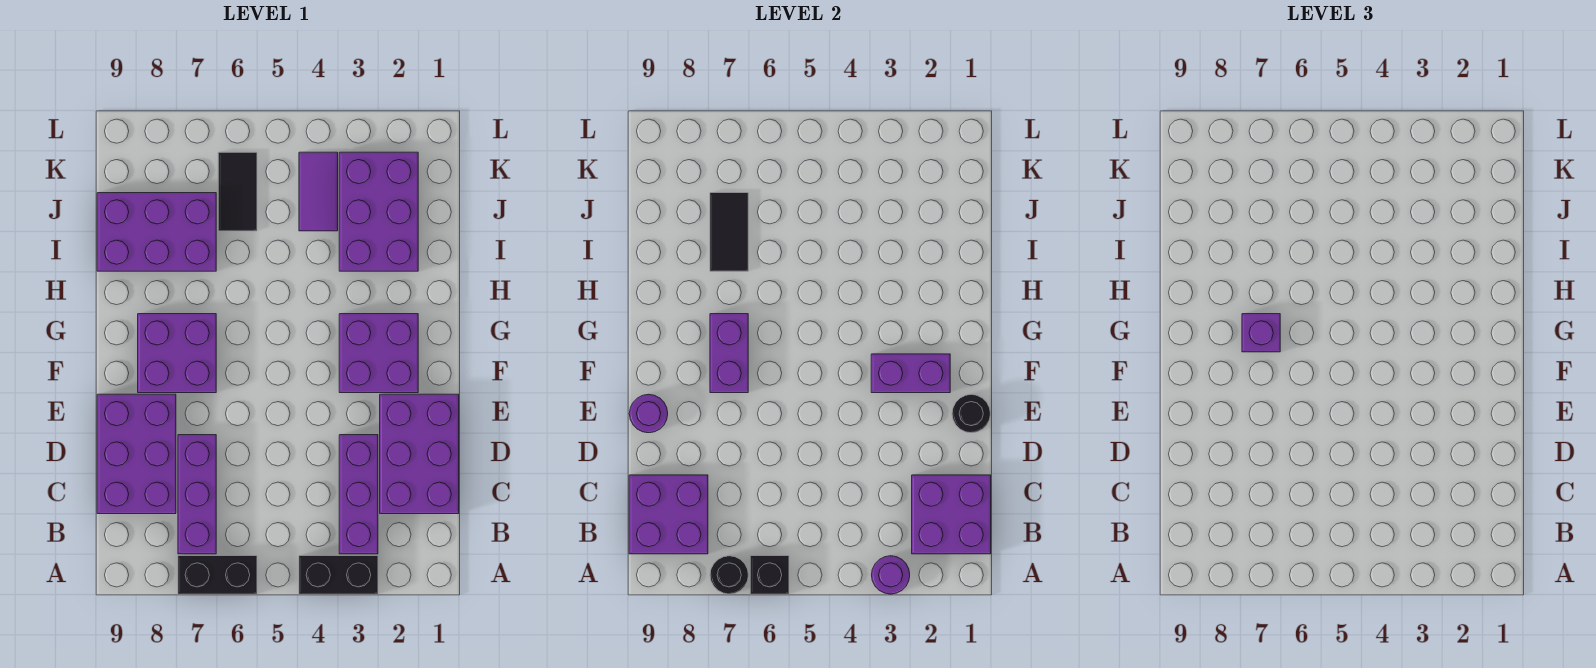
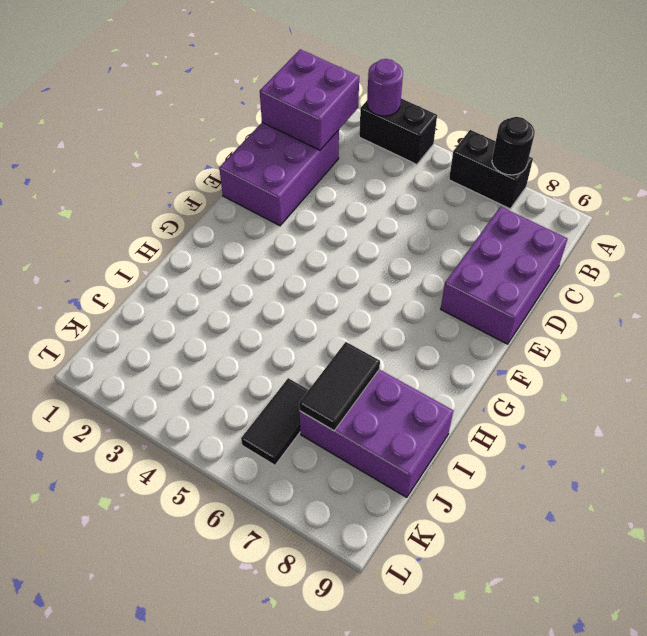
none -> purple brick B3:D3 level 1
none -> purple brick B7:D7 level 1
none -> purple brick F2:G3 level 1

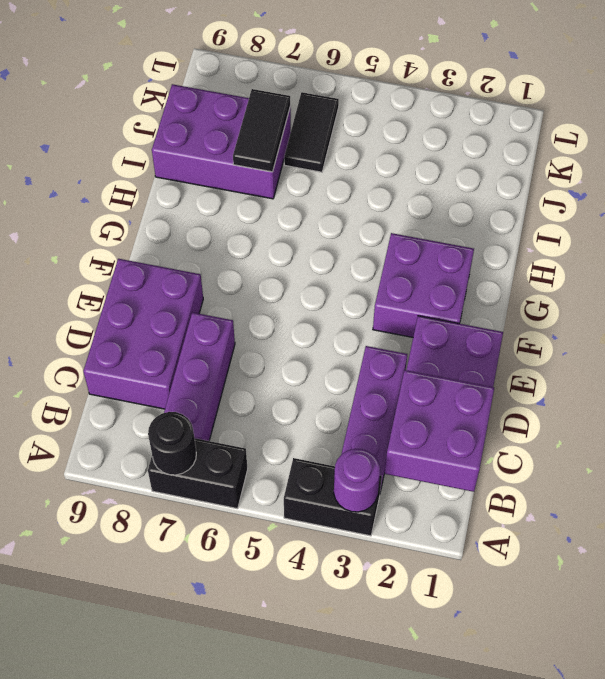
none -> purple brick F7:G8 level 1
none -> purple brick I2:K3 level 1
none -> purple tile J4:K4 level 1

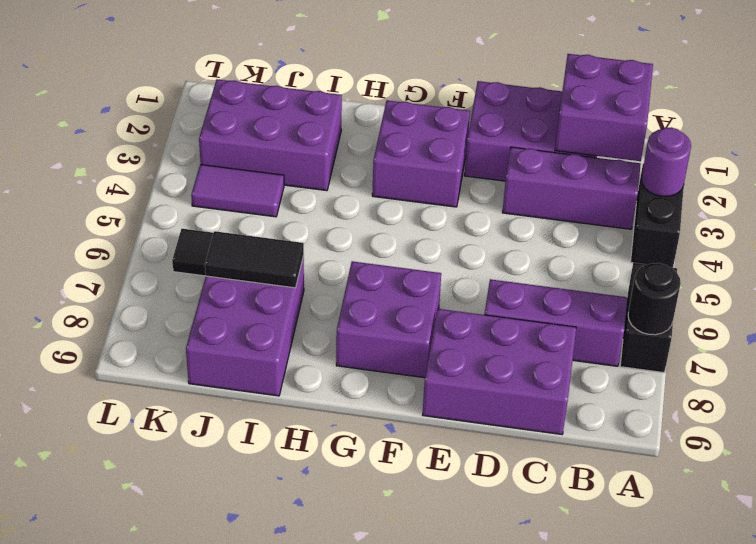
none -> black brick A6 level 2
none -> purple brick B8:C9 level 2
none -> black round brick E1 level 2

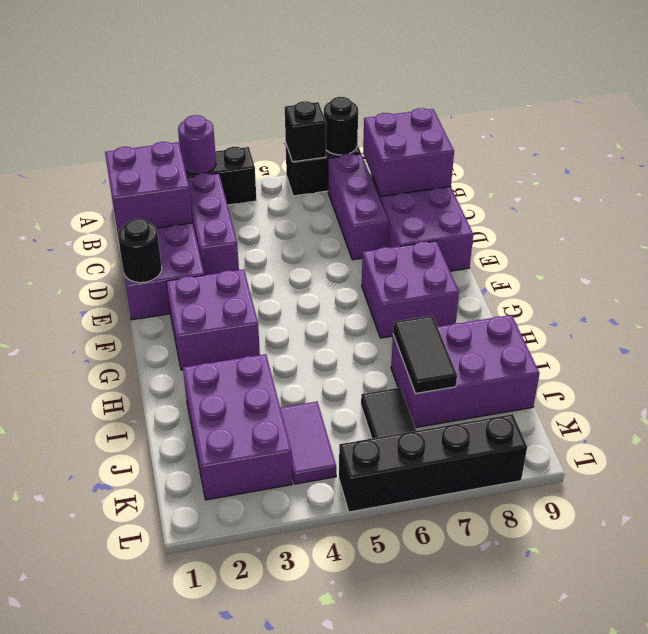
black brick L5:L8 level 1 -> none
none -> purple round brick E9 level 2
none -> purple brick F2:F3 level 2
none -> purple brick F7:G7 level 2

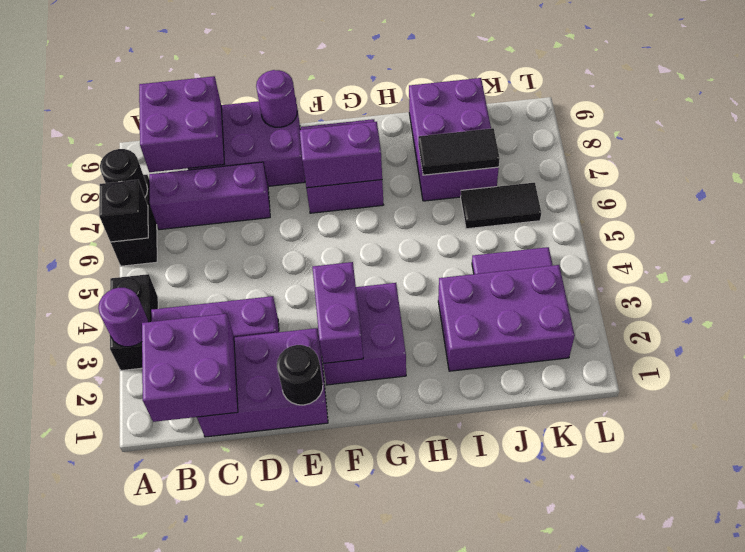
none -> purple brick G7 level 3

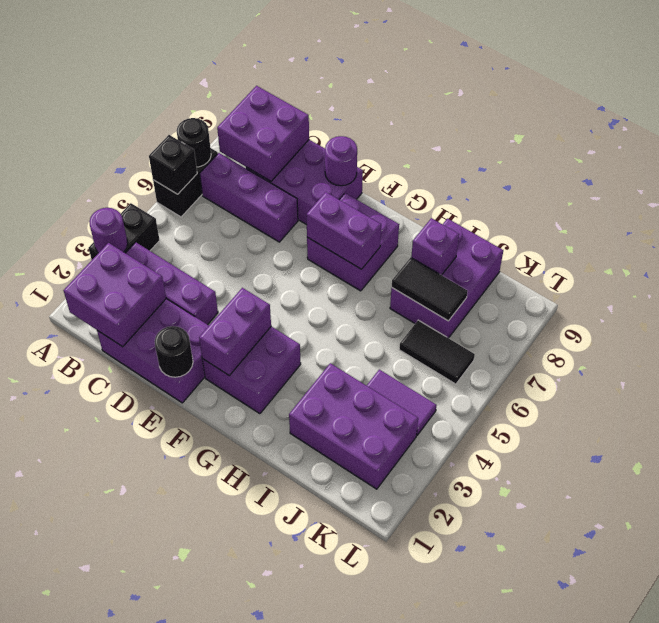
purple brick I8 level 2 -> purple brick G7 level 3

